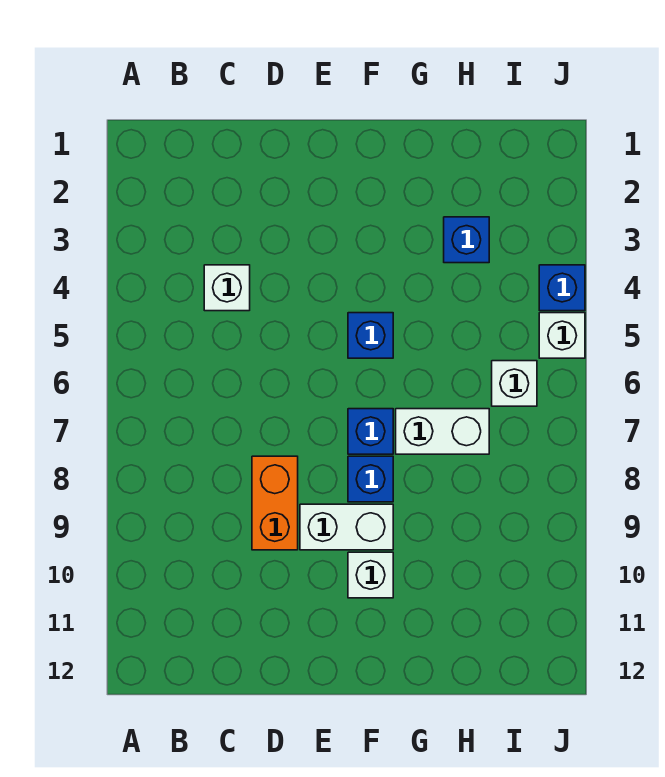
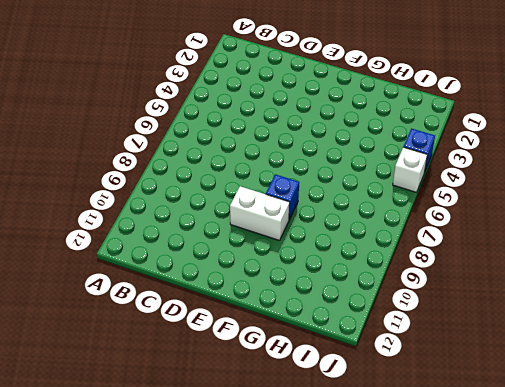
none -> white brick C4 level 1
none -> orange brick D8:D9 level 1
none -> blue brick F5 level 1

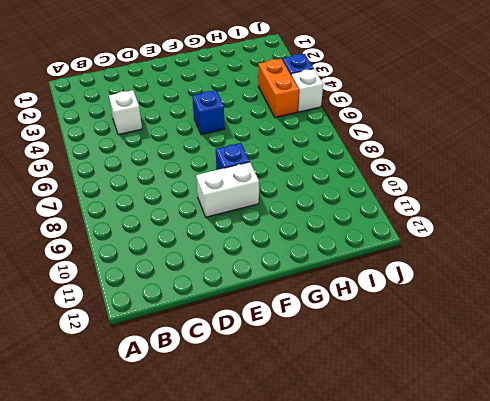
orange brick I4:I5 level 1 -> orange brick D8:D9 level 1
none -> blue brick F7 level 1
none -> white brick F10 level 1
none -> white brick G7:H7 level 1

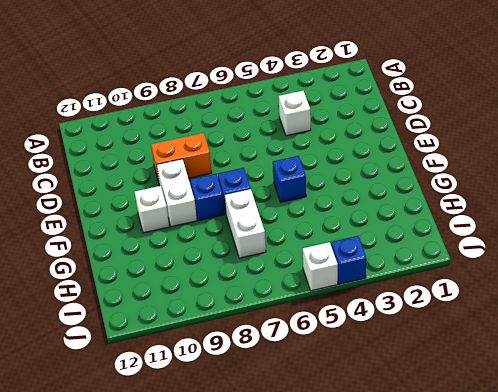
none -> blue brick H3 level 1
none -> white brick I6 level 1

